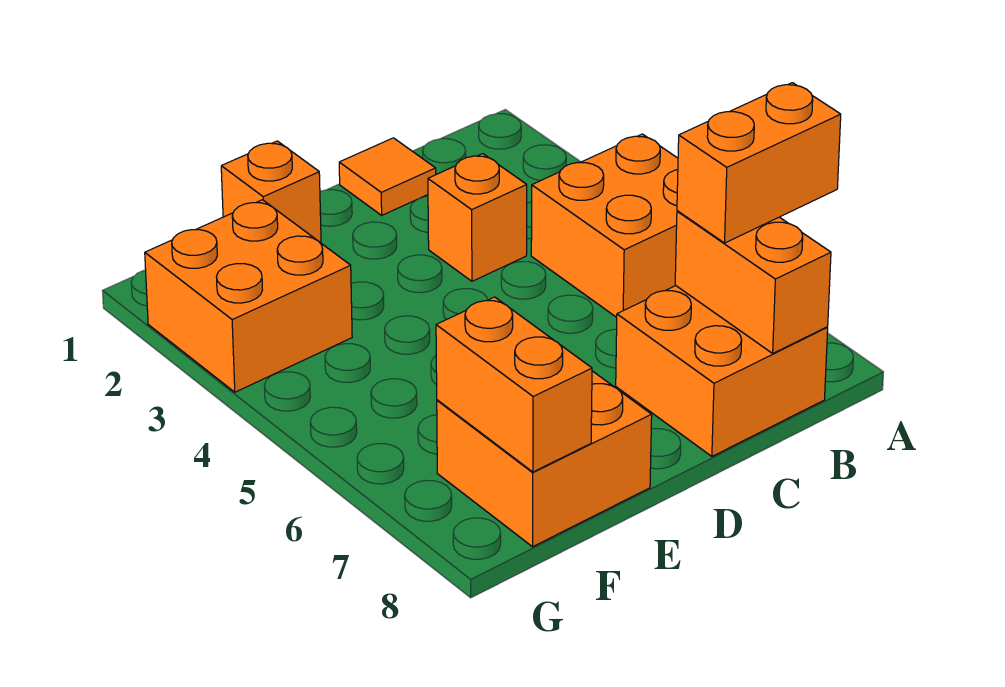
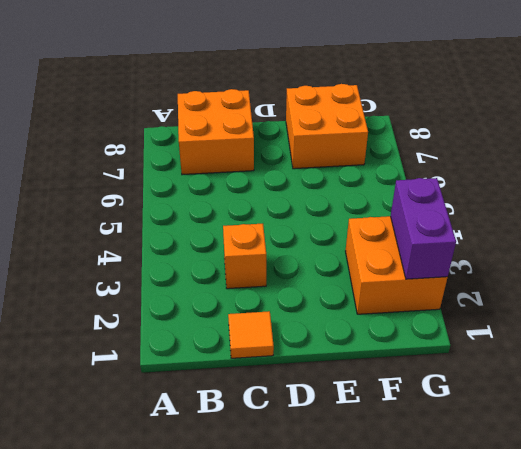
purple brick G2:G3 level 2 -> none
none -> orange brick A4:B5 level 1
none -> orange brick E1 level 1

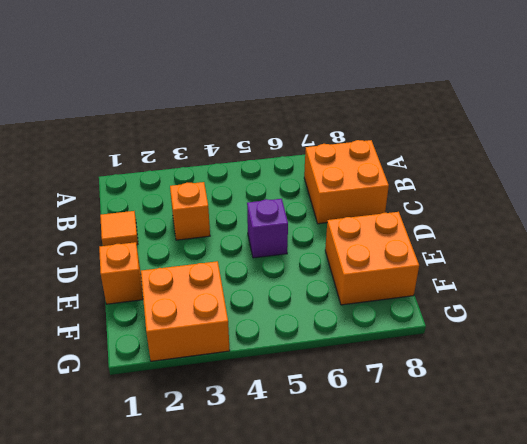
purple brick D5 level 1 -> none
none -> orange brick A4:B5 level 1
none -> orange brick B7:B8 level 2

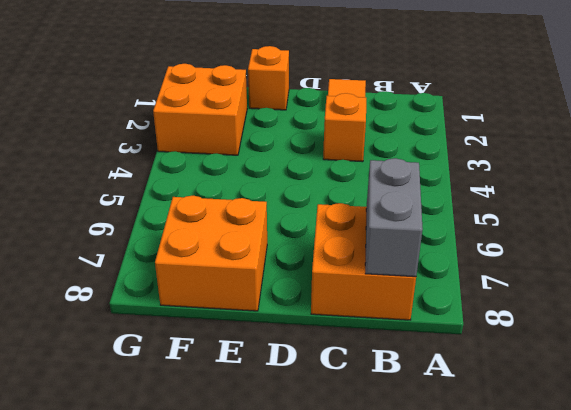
grey brick B7:B8 level 2 -> orange brick B7:B8 level 2
none -> orange brick A4:B5 level 1
none -> orange brick F7:F8 level 2

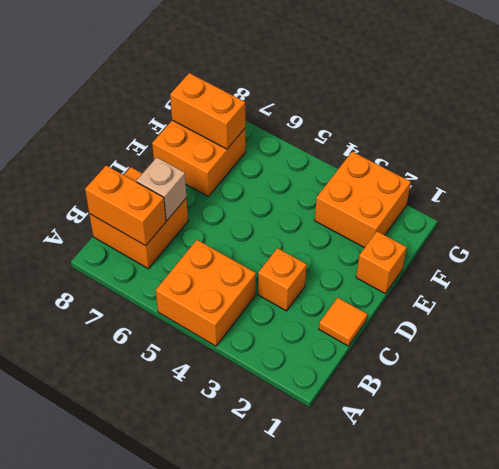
tan brick C7 level 2 -> none
none -> orange brick A7:B7 level 3

